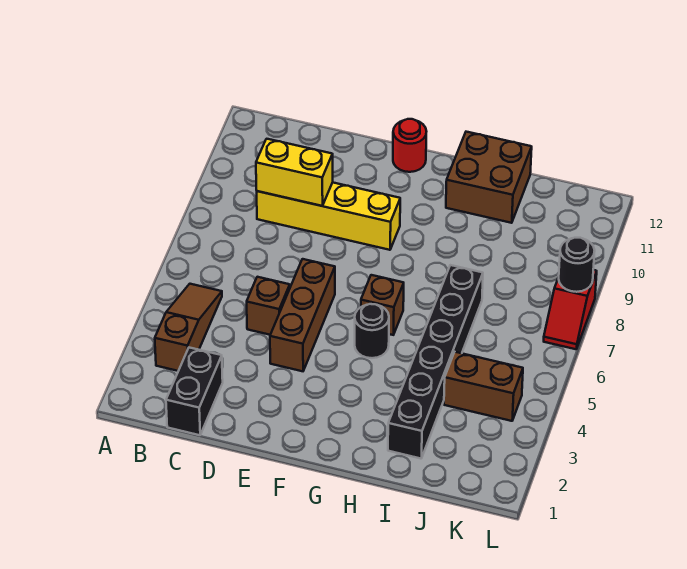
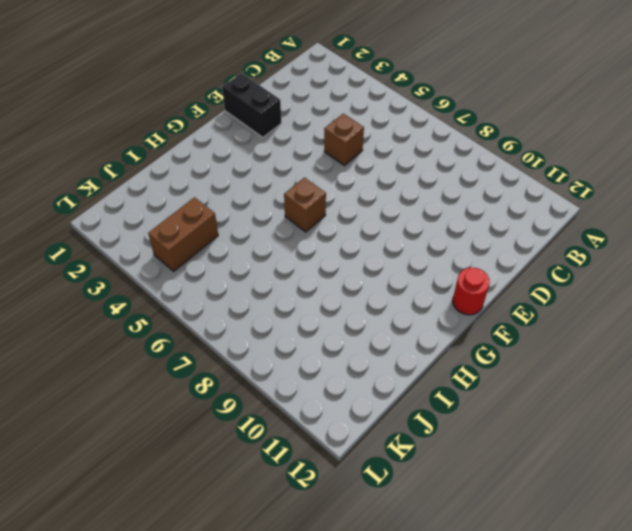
black brick E1:E2 level 1 -> black brick C1:C2 level 1
none -> brown slope B3:B5 level 1 top 3
none -> yellow brick C9:F9 level 1
none -> brown brick E4:E6 level 1

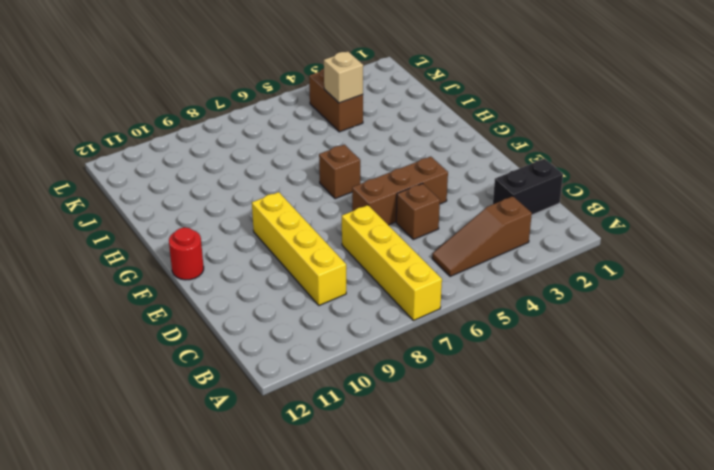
yellow brick A7:D7 level 1 -> none
tan brick J4 level 2 -> none
none -> black round brick G5 level 1
none -> brown brick H11:I12 level 1
none -> black brick I2:I7 level 1

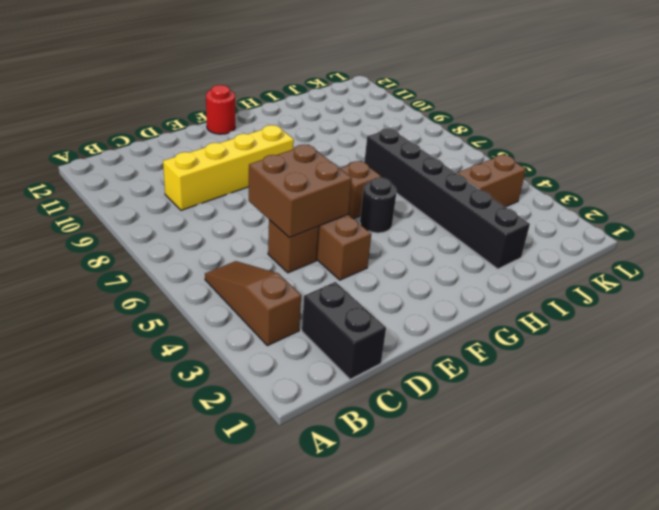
brown brick D5:E6 level 2 -> brown brick H11:I12 level 1
none -> red slope L7:L8 level 1 top 8
none -> yellow brick C9:D9 level 2
none -> black round brick L8 level 2

